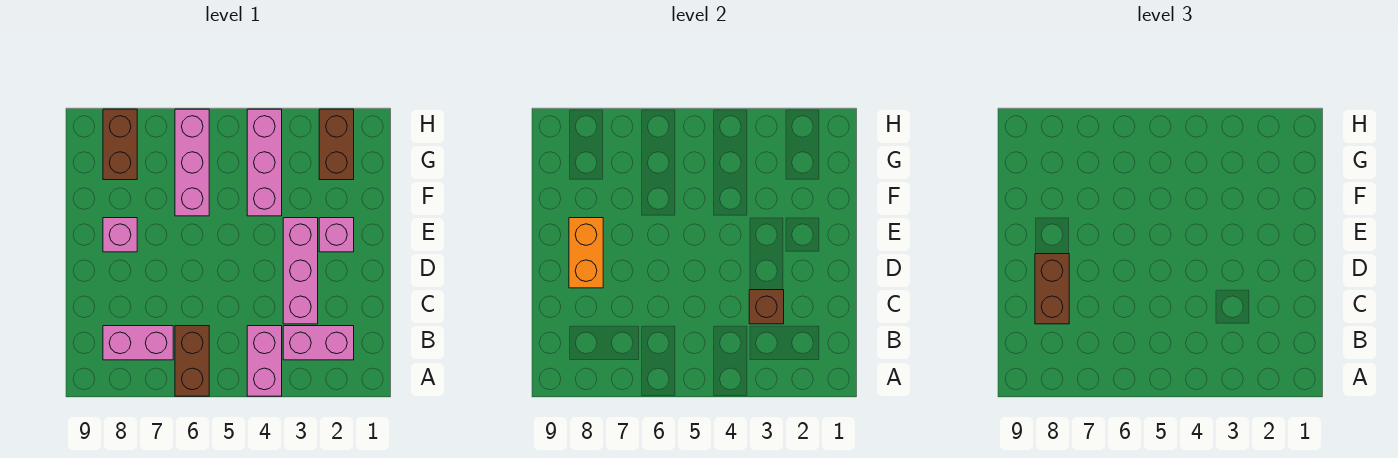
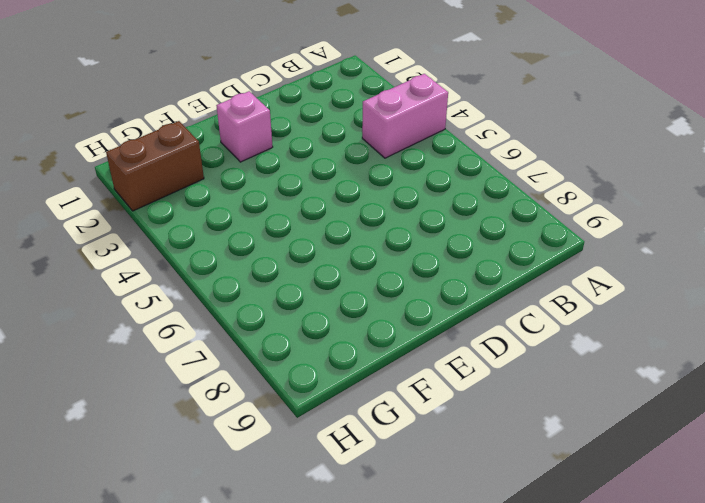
none -> brown brick A6:B6 level 1
none -> pink brick B2:B3 level 1
none -> pink brick B7:B8 level 1

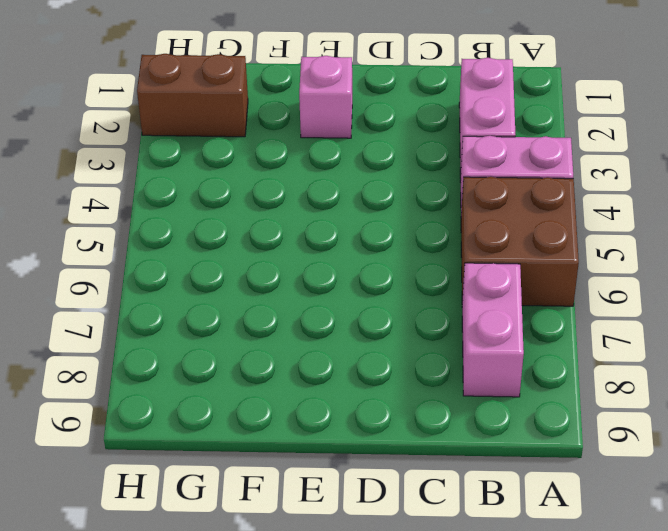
brown brick A5:B6 level 1 -> brown brick A6:B6 level 1
none -> pink brick C3:E3 level 1
none -> pink brick E8 level 1
none -> pink brick F4:H4 level 1

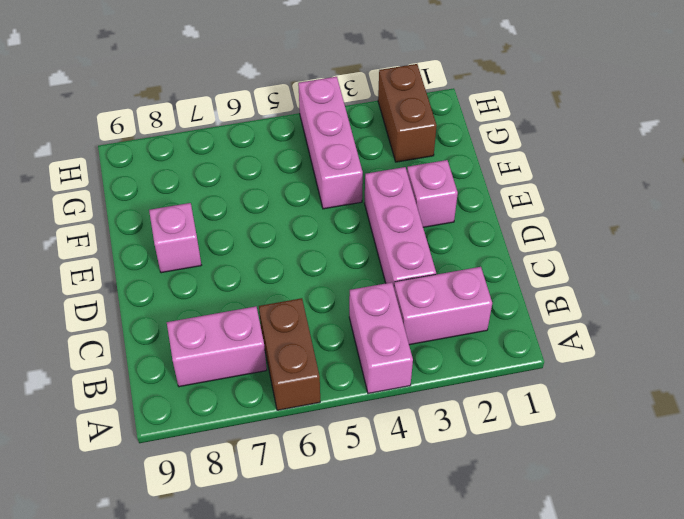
none -> pink brick F6:H6 level 1
none -> brown brick G8:H8 level 1
none -> brown brick C3 level 2

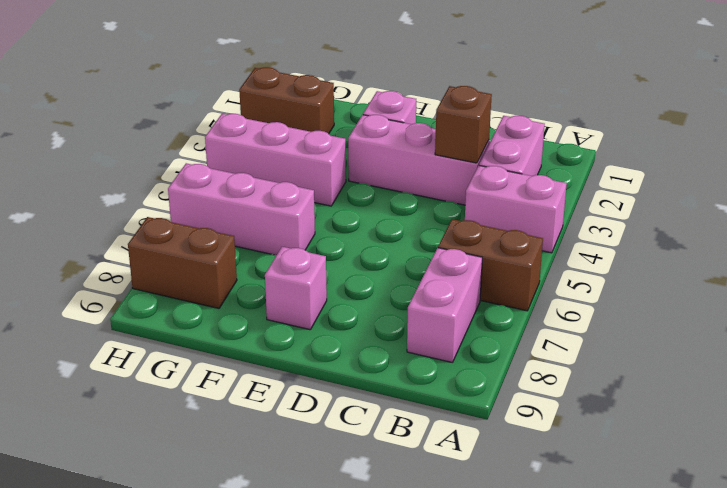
none -> orange brick D8:E8 level 2
none -> brown brick C8:D8 level 3

